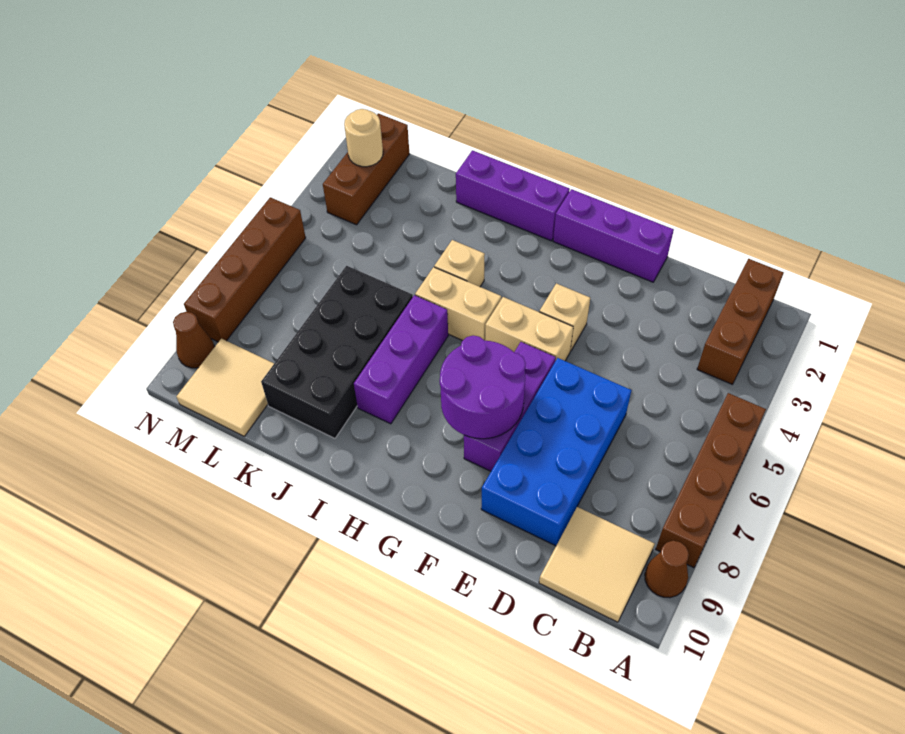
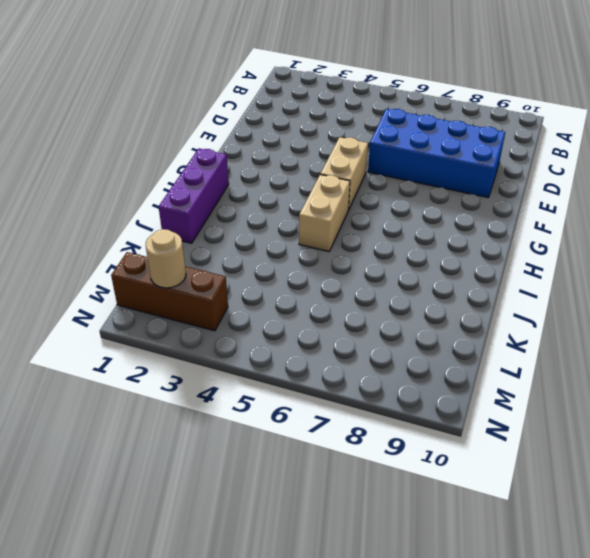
none -> brown brick A5:A8 level 1
none -> brown cone A9 level 1
none -> brown brick B1:B3 level 1

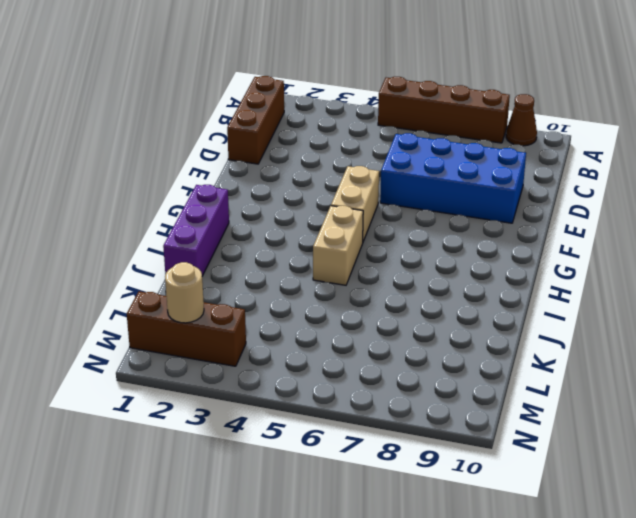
brown brick B1:D1 level 1 -> brown brick B1:B3 level 1
none -> tan tile B9:C10 level 1
none -> purple brick E1:G1 level 1
none -> tan brick F4 level 1

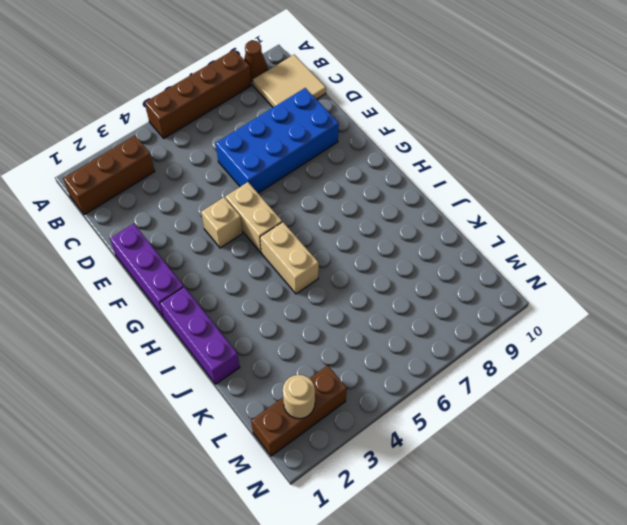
none -> purple brick F6:F8 level 1
none -> tan brick I4 level 1
none -> purple brick I6:I8 level 1

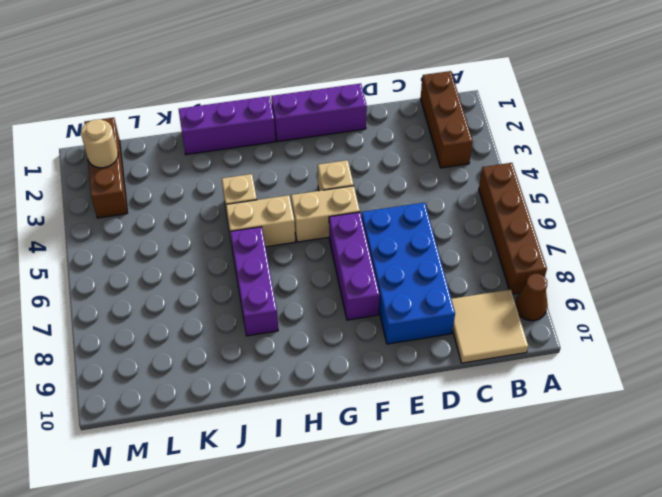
none -> black brick J6:K9 level 1
none -> tan tile L9:M10 level 1
none -> brown brick N5:N8 level 1

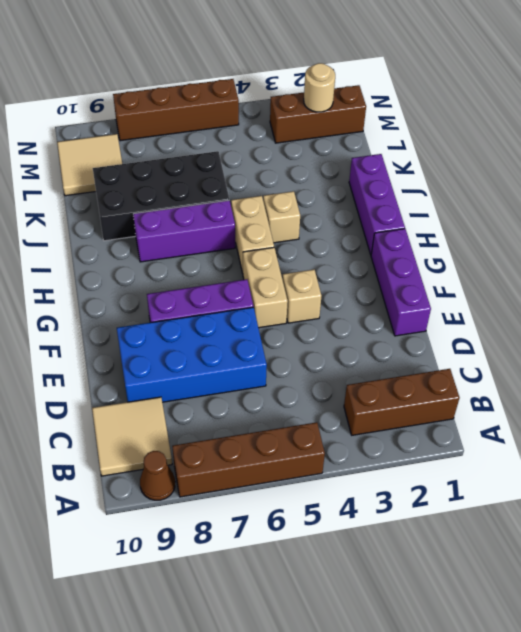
none -> brown cone N9 level 1
none -> purple round brick F7:G8 level 2

